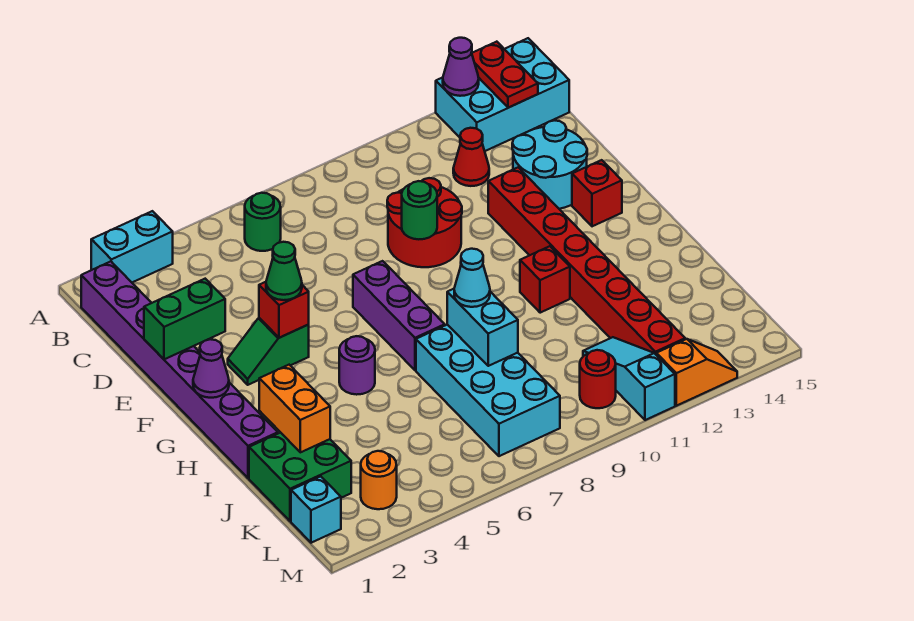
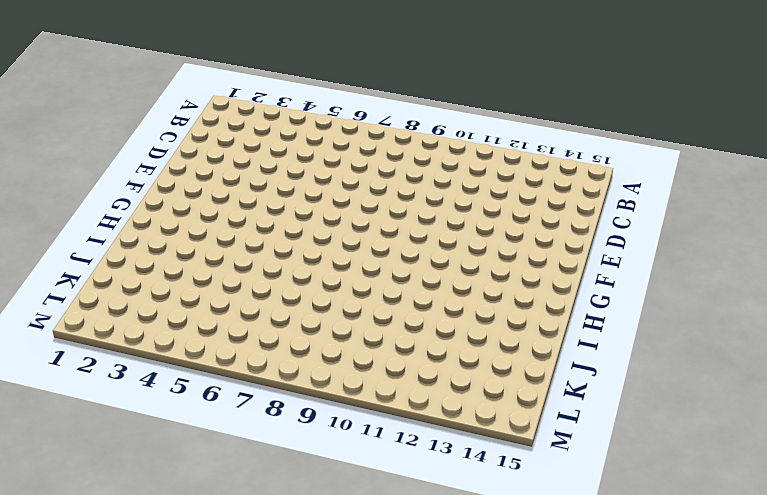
none -> cyan brick A2:A3 level 1
none -> cyan brick A13:B15 level 1
none -> purple brick B1:I1 level 1
none -> green round brick B6 level 1

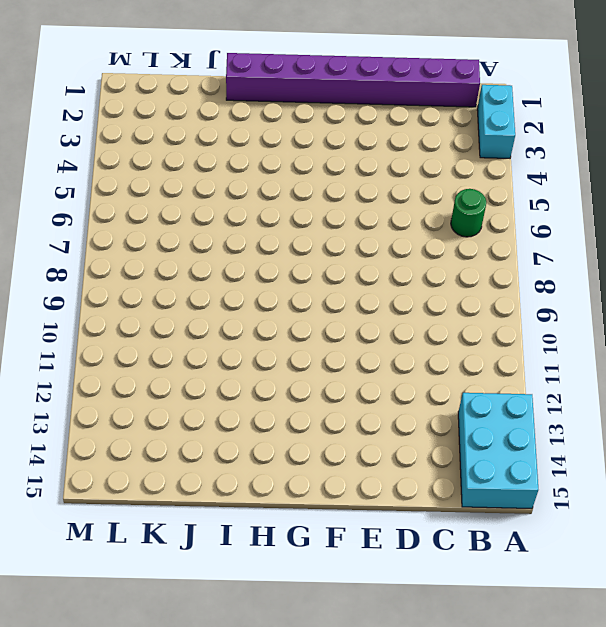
none -> red cone C12 level 1
none -> red round brick D9:E10 level 1
none -> cyan round brick D13:E14 level 1
none -> red brick E12:L12 level 1

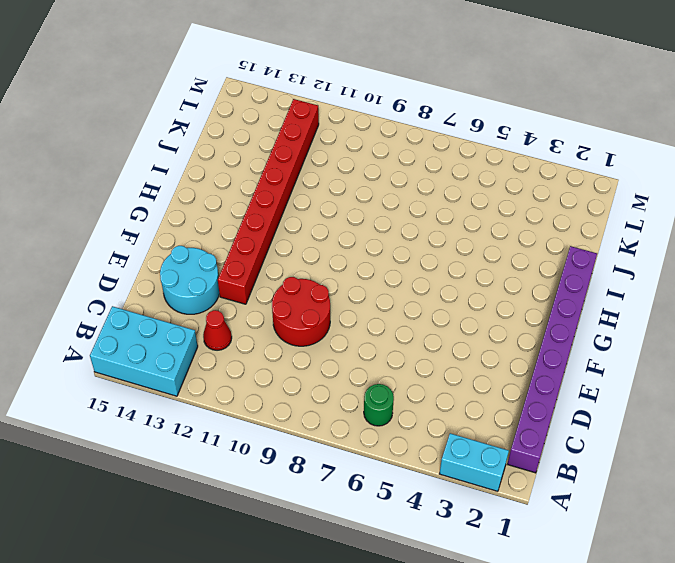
none -> green slope F3:F4 level 1 top 4
none -> purple brick F7:H7 level 1
none -> red brick F14 level 1
none -> purple round brick H5 level 1

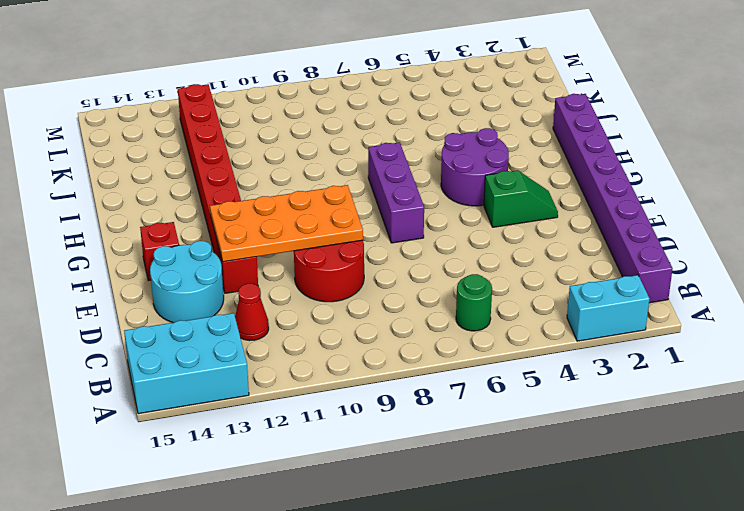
orange plate E9:F12 level 2 -> green round brick E9 level 2
purple round brick G4:H5 level 1 -> purple round brick H5 level 1
none -> red brick H11 level 1
none -> cyan brick I7:L8 level 1
none -> green brick J1:K2 level 1
none -> cyan slope K11:M11 level 1 top M

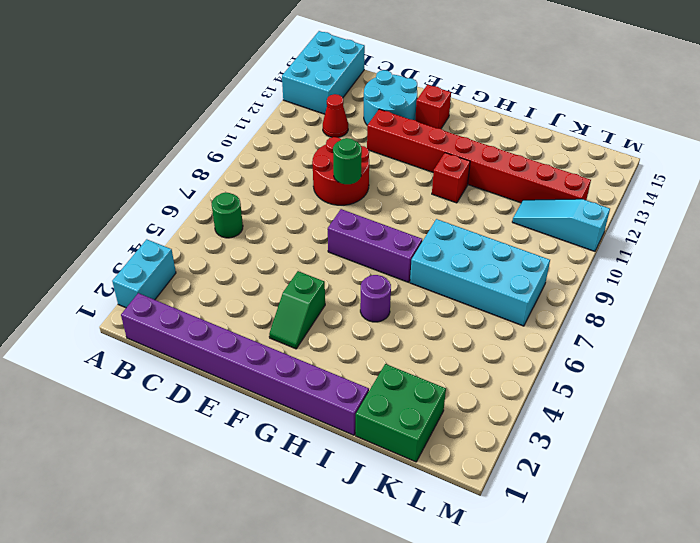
none -> cyan brick L1 level 1
none -> orange round brick L3 level 1
none -> red round brick L10 level 1
none -> orange slope M12:M13 level 1 top 12

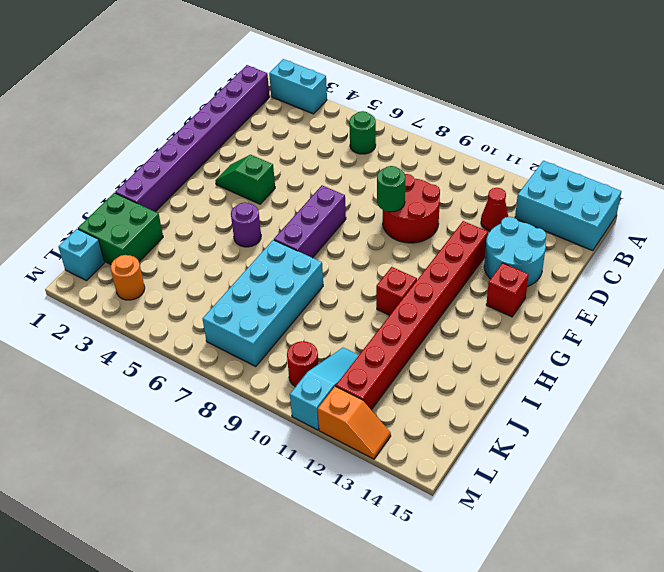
none -> purple cone A13 level 2
none -> red plate A14:B14 level 2
none -> green brick E1:E2 level 2
none -> red brick F4 level 2

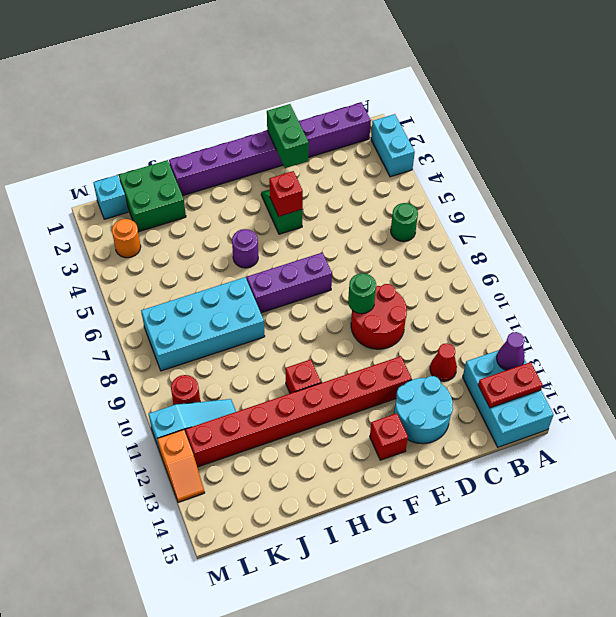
none -> purple cone G1 level 2
none -> orange brick I2:J2 level 2
none -> cyan brick I8:J8 level 2
none -> green cone F4 level 3

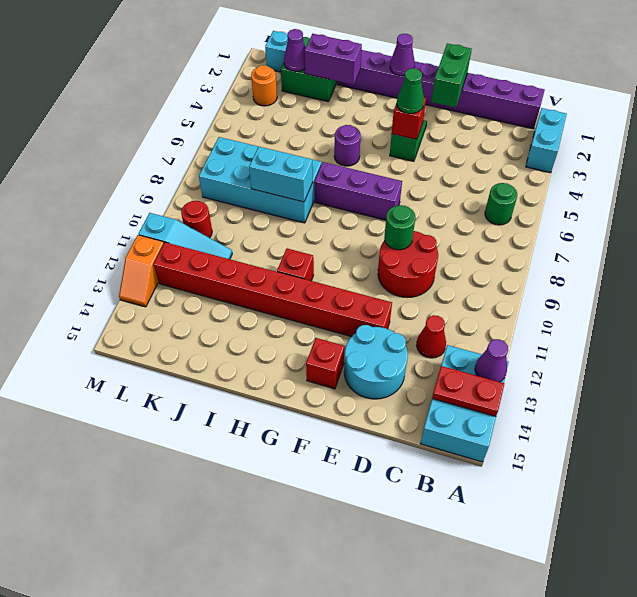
purple brick I2:J2 level 2 -> orange brick I2:J2 level 2
purple cone K2 level 2 -> none
none -> cyan cone I8 level 3

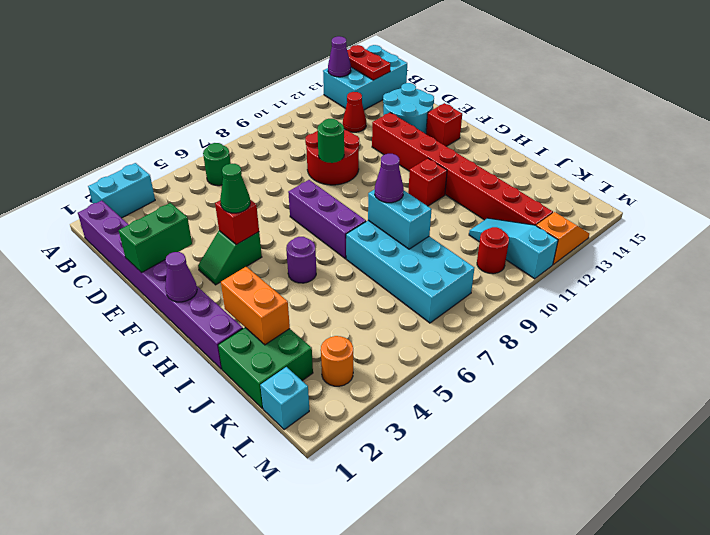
purple cone I8 level 3 -> cyan cone I8 level 3

